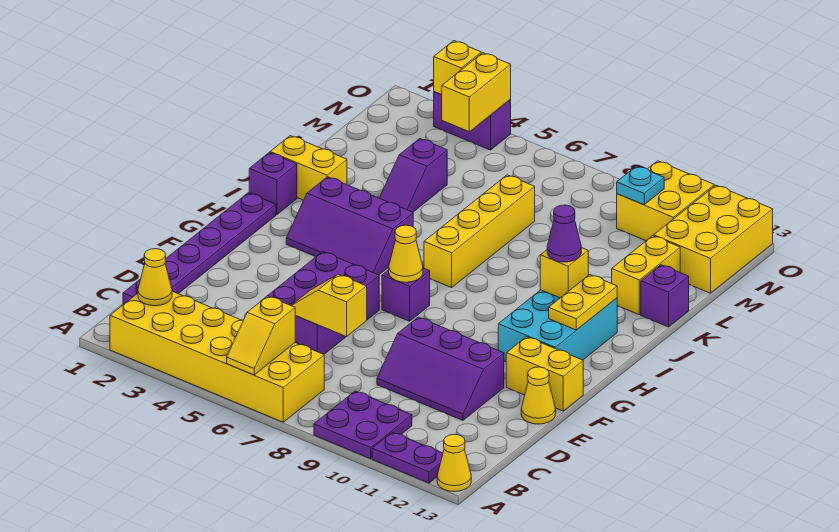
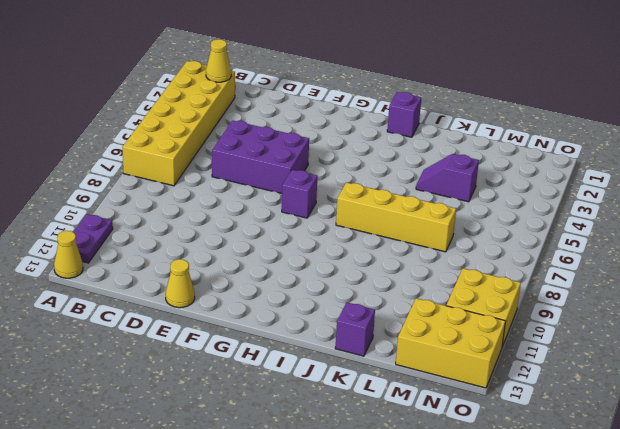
none -> purple plate A9:B10 level 1
none -> purple plate C1:H1 level 1
none -> purple slope D9:E11 level 1 top E
none -> yellow brick F12:F13 level 1

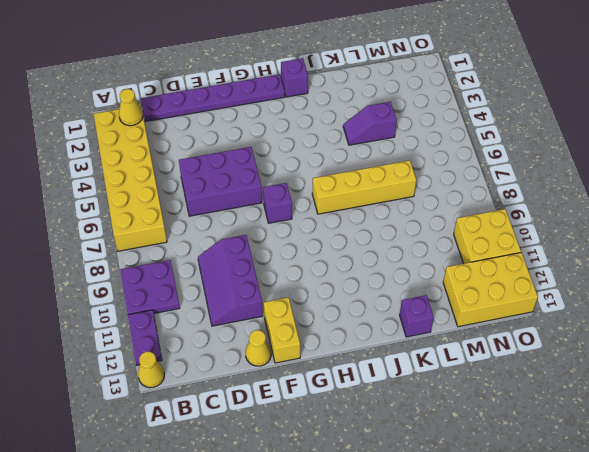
none -> cyan brick G11:I12 level 1
none -> purple slope H3:I5 level 1 top I
none -> yellow brick J1:J2 level 1
none -> yellow brick K12:L12 level 1

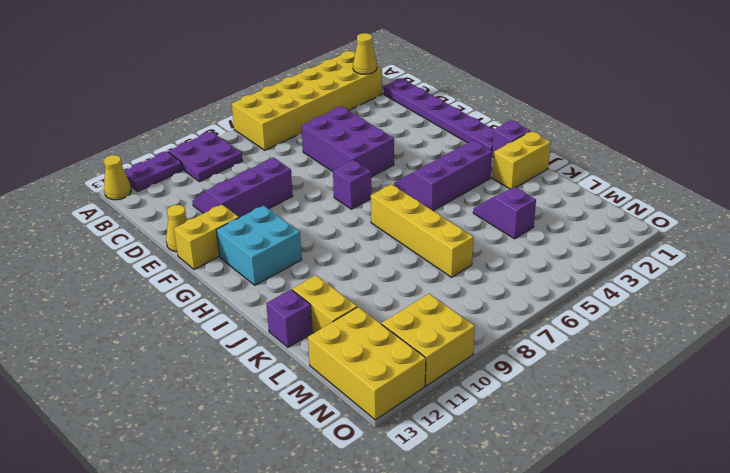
cyan brick G11:H12 level 1 -> cyan brick G11:I12 level 1
none -> purple brick O3:O4 level 1
none -> yellow slope A6:B6 level 2 top B
none -> yellow slope D6:D7 level 2 top 7
none -> yellow cone G7 level 2

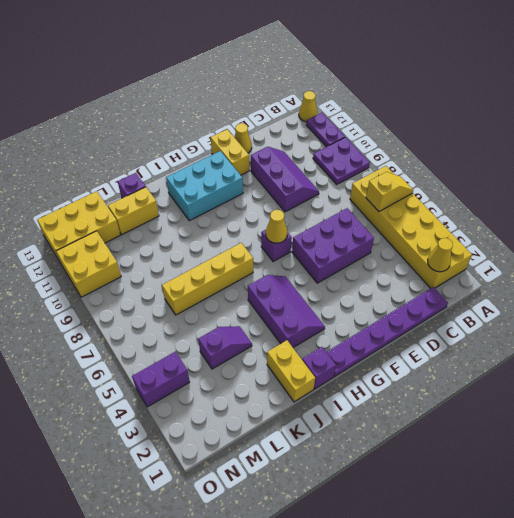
purple brick N4:O4 level 1 -> purple brick O3:O4 level 1
none -> yellow slope D6:D7 level 2 top 7
none -> yellow plate H12:I12 level 2
none -> yellow brick I11 level 2
none -> yellow brick N4:O4 level 2

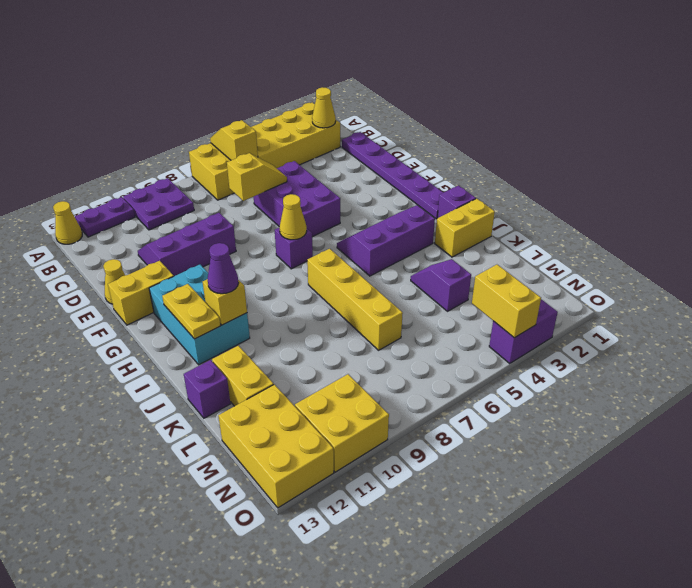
none -> cyan plate N10 level 2
none -> yellow brick O3 level 2

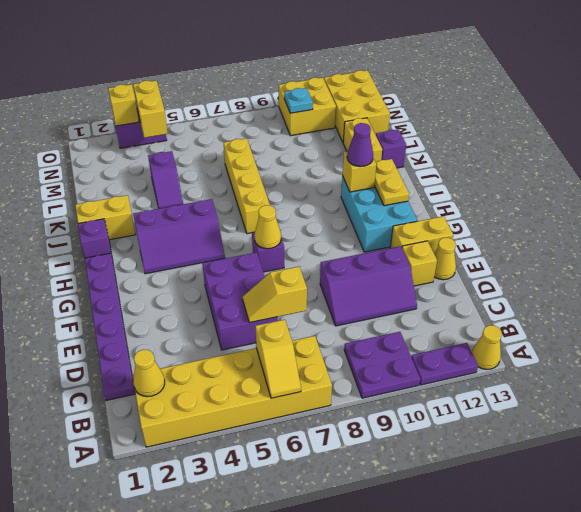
yellow brick E12 level 1 -> none

